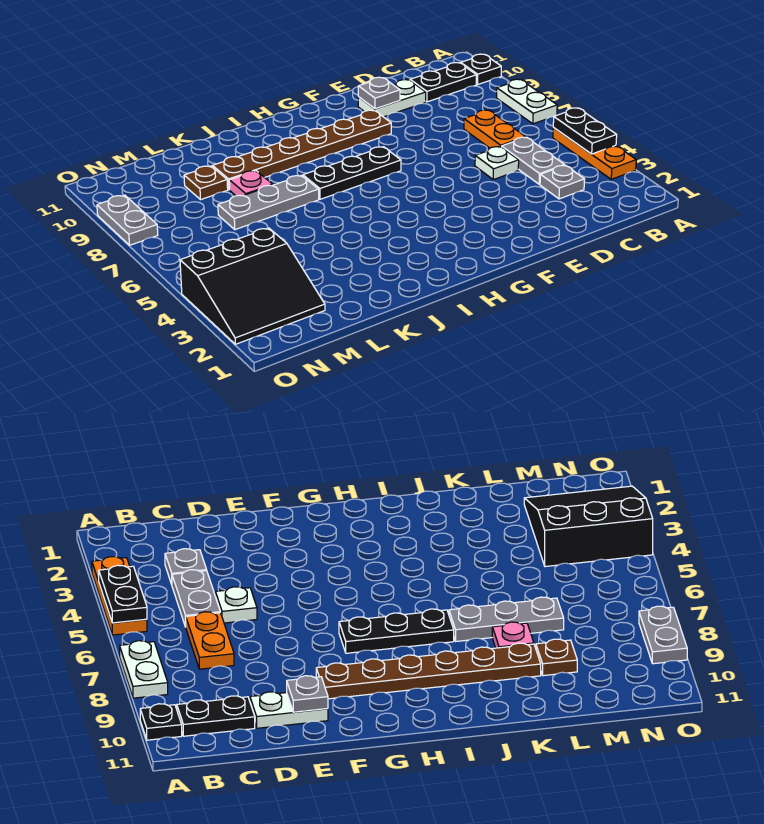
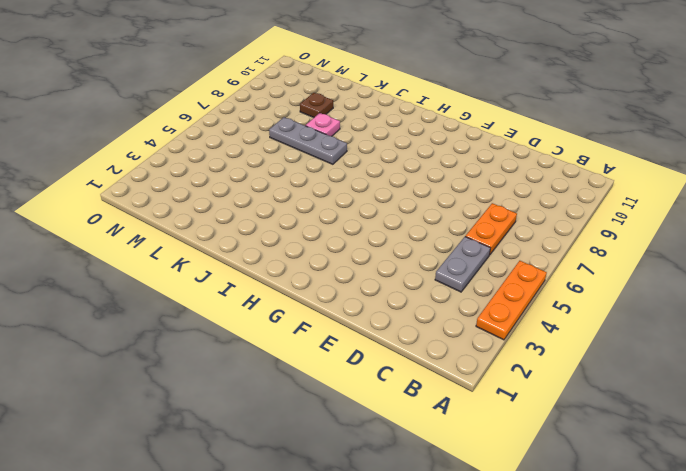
none -> white plate A7:A8 level 1
none -> black plate A10 level 1
none -> black plate B10:C10 level 1

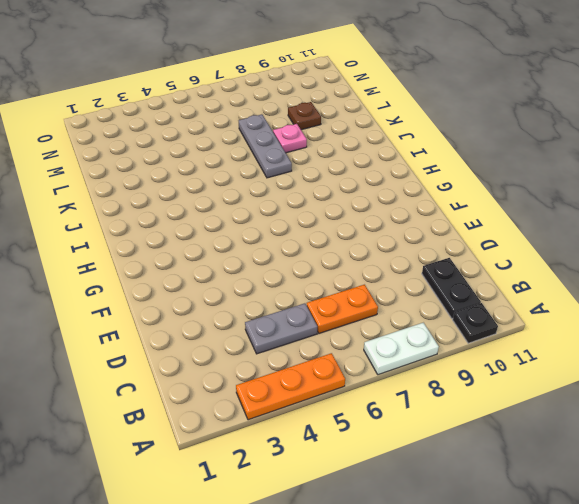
none -> grey plate C3 level 1
none -> white plate D5 level 1
none -> white plate D10:E10 level 1

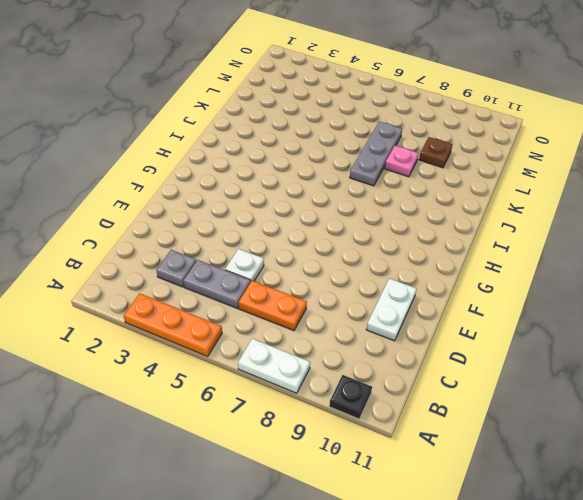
none -> black plate B10:C10 level 1
none -> brown plate F9:K9 level 1
none -> black plate G7:I7 level 1

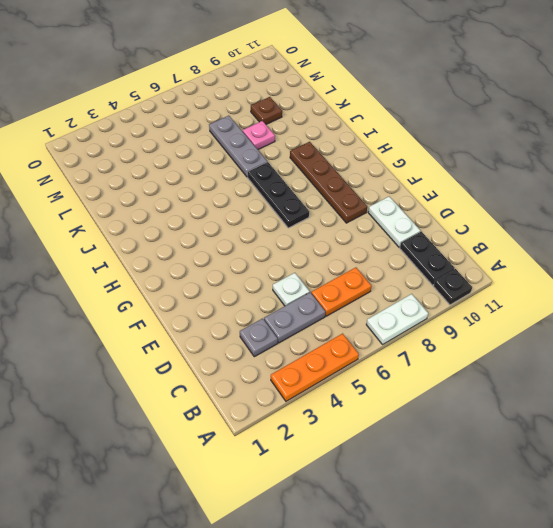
brown plate F9:I9 level 1 -> brown plate F9:K9 level 1
none -> black slope M2:O4 level 1 top 4
none -> grey plate O8:O9 level 1
none -> black plate A4:A5 level 2

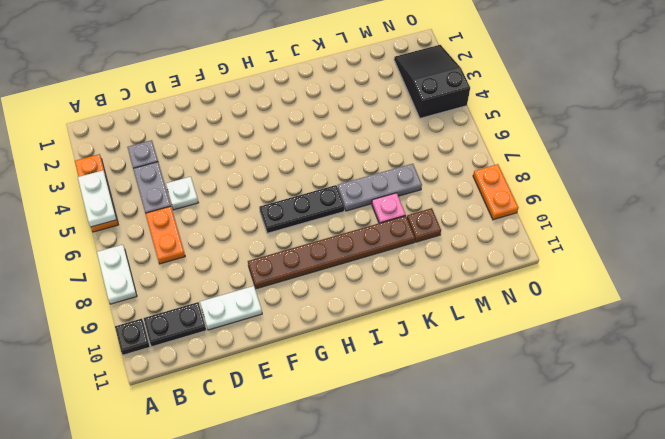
white plate A4:A5 level 2 -> black plate A4:A5 level 2
black slope N2:O4 level 1 top 4 -> black slope M2:O4 level 1 top 4
orange plate O8:O9 level 1 -> grey plate O8:O9 level 1
none -> grey plate E10 level 2

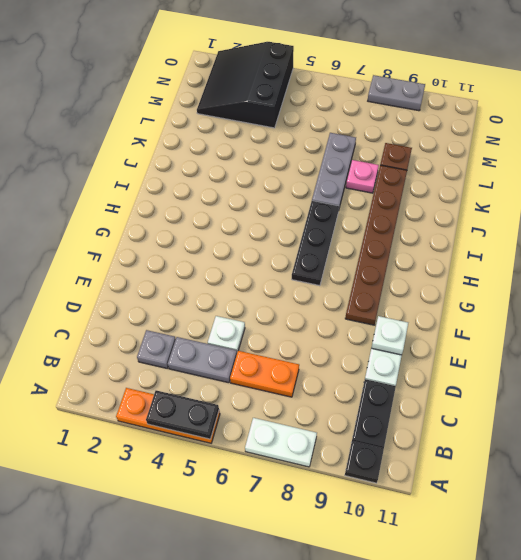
white plate E10 level 2 -> grey plate E10 level 2

